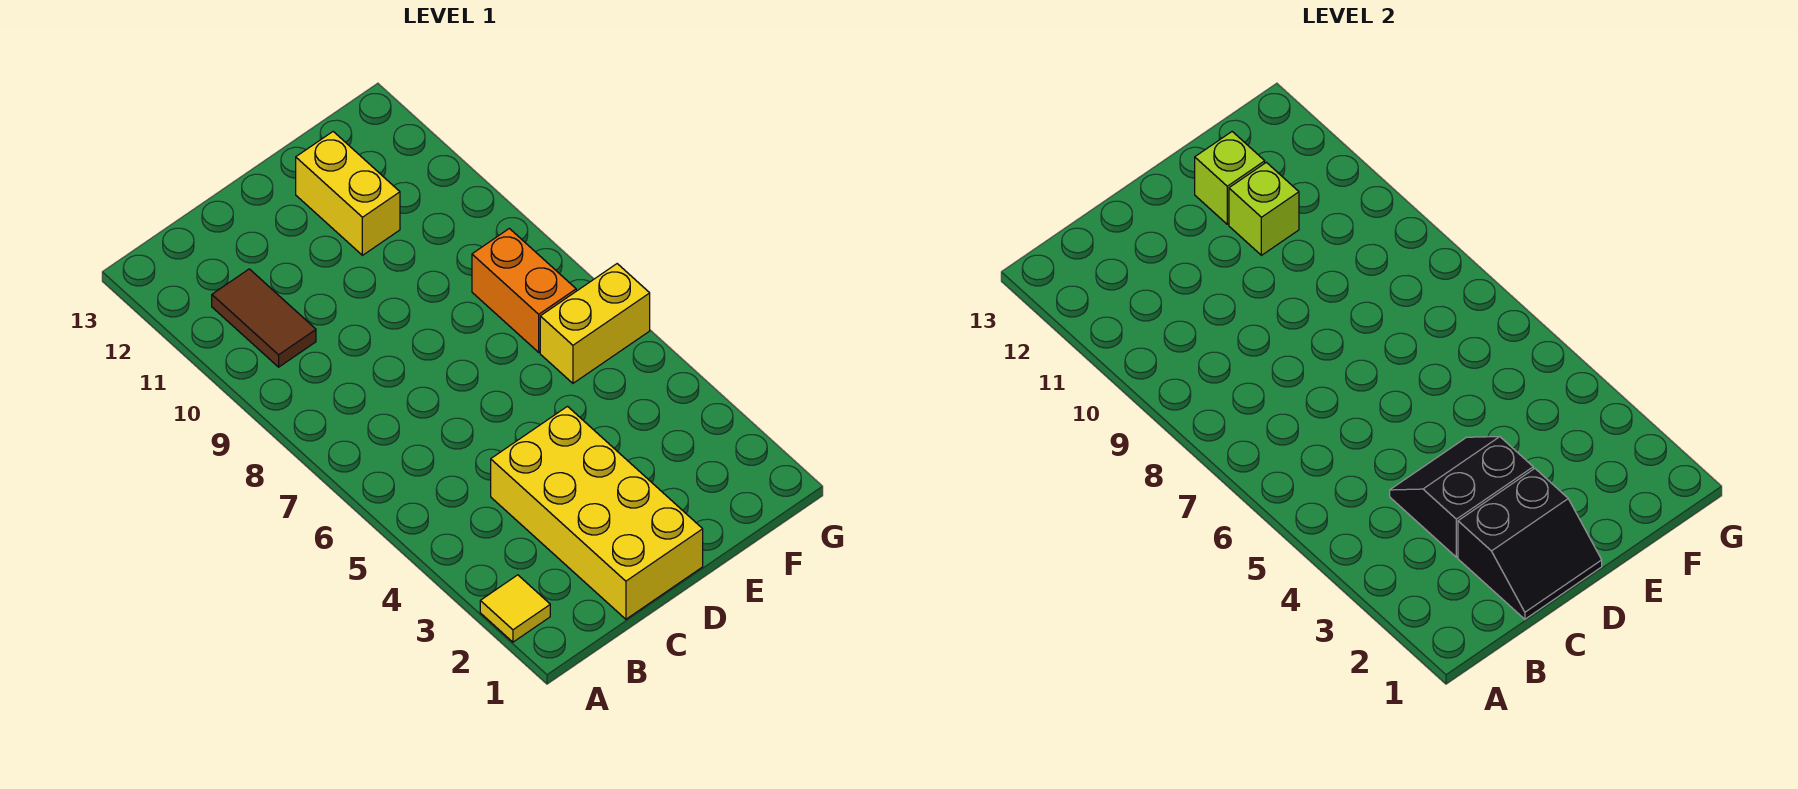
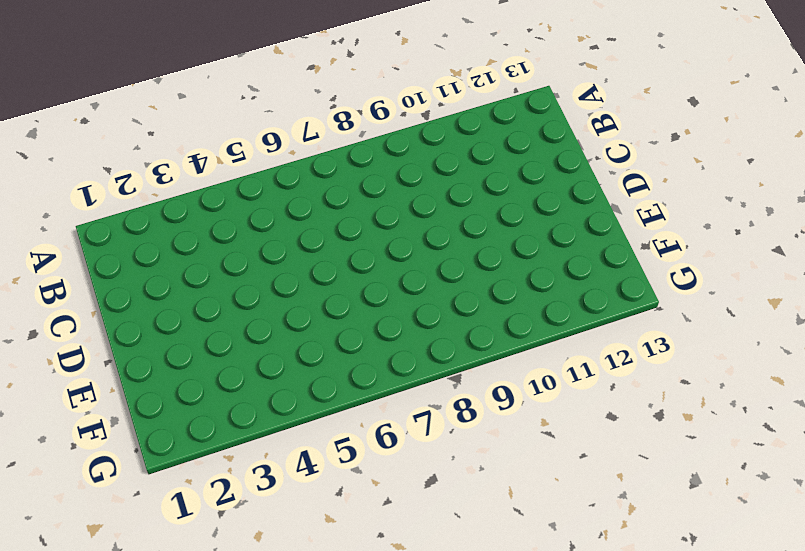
none -> yellow tile A2 level 1
none -> brown tile B10:B11 level 1

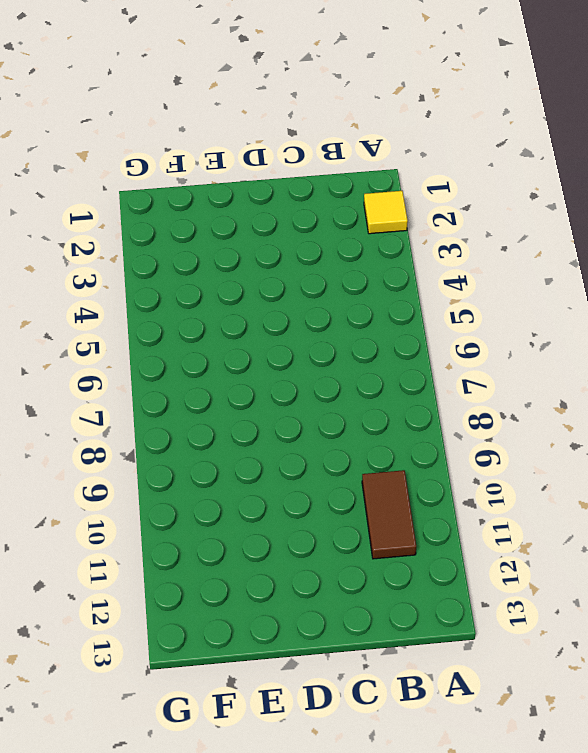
none -> yellow brick C1:D4 level 1
none -> yellow brick E11:E12 level 1

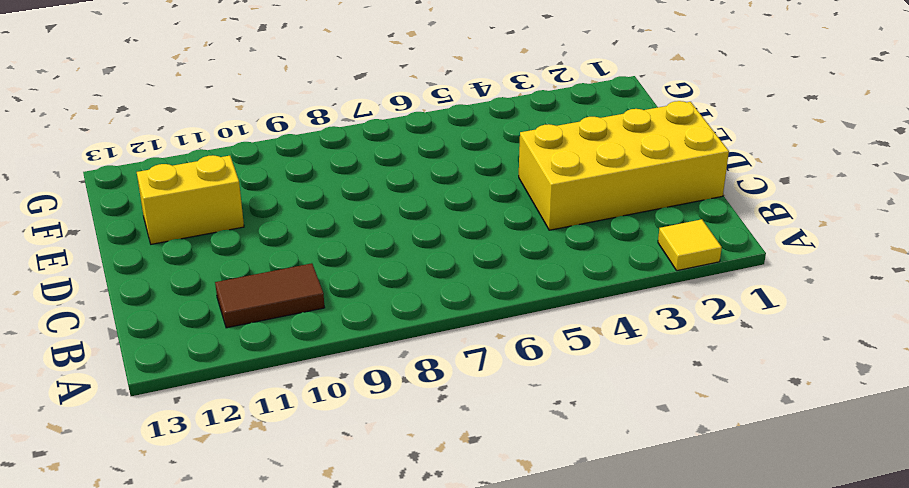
none -> yellow brick F6:G6 level 1
none -> orange brick F7:F8 level 1

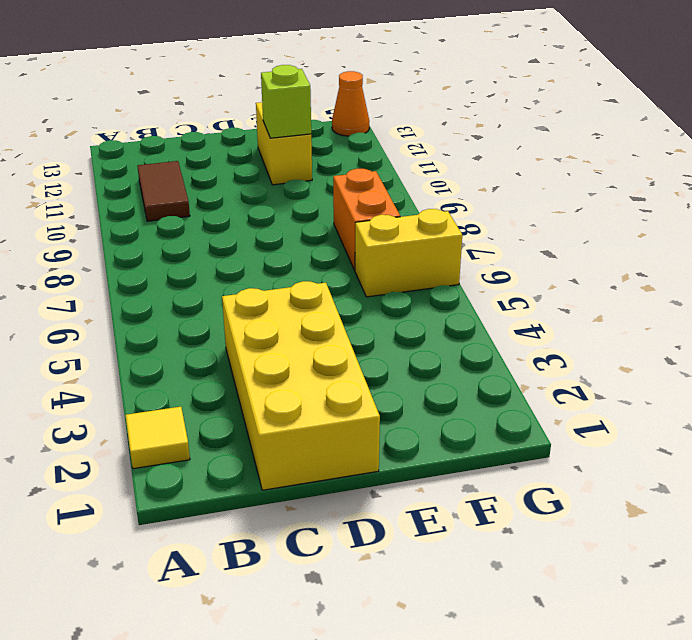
orange cone G13 level 1 -> none
none -> black slope C1:D2 level 2 top 2
none -> black slope C3:D4 level 2 top 3

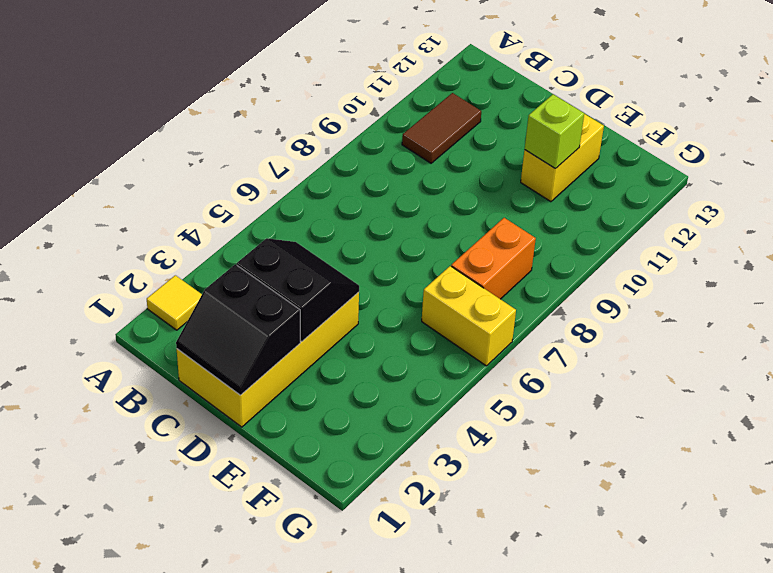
none -> lime brick E12 level 2

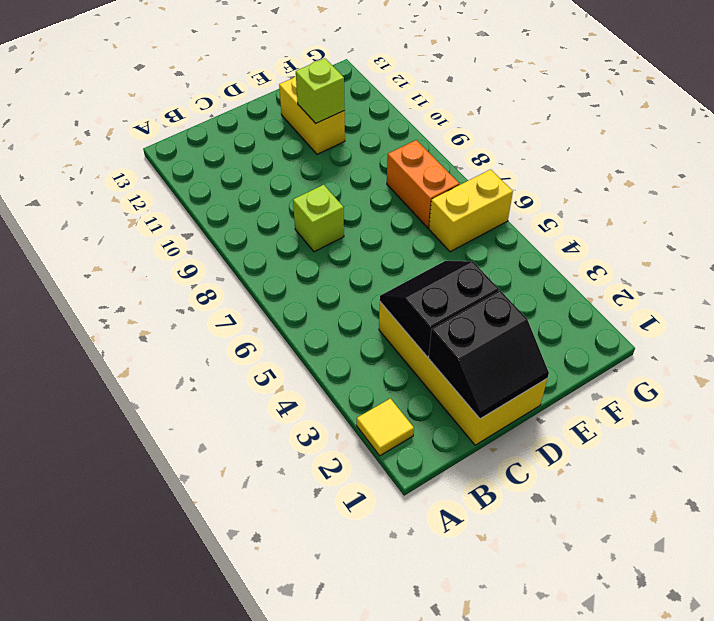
lime brick C8 level 1 -> lime brick E12 level 2
none -> brown tile B10:B11 level 1

